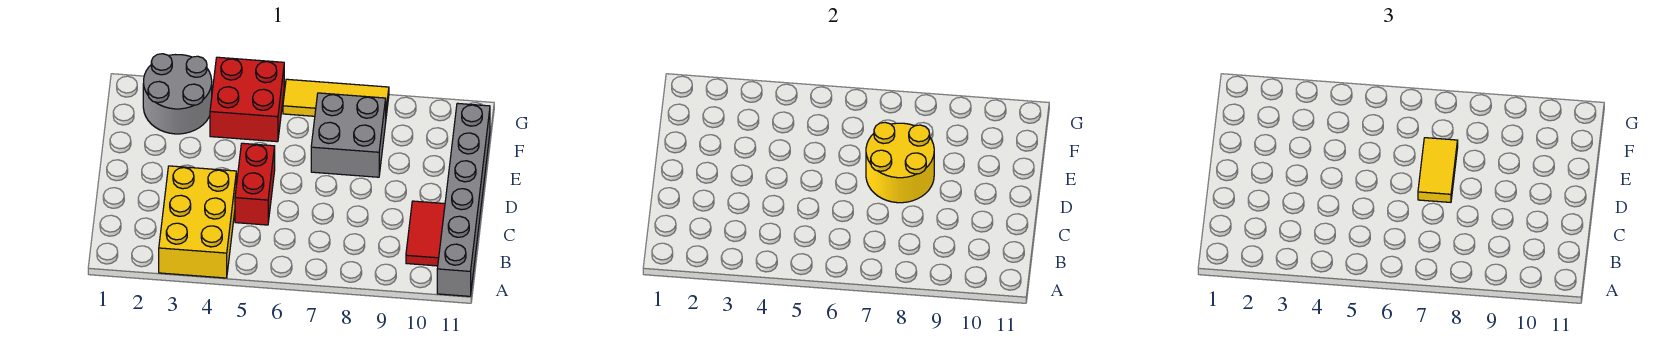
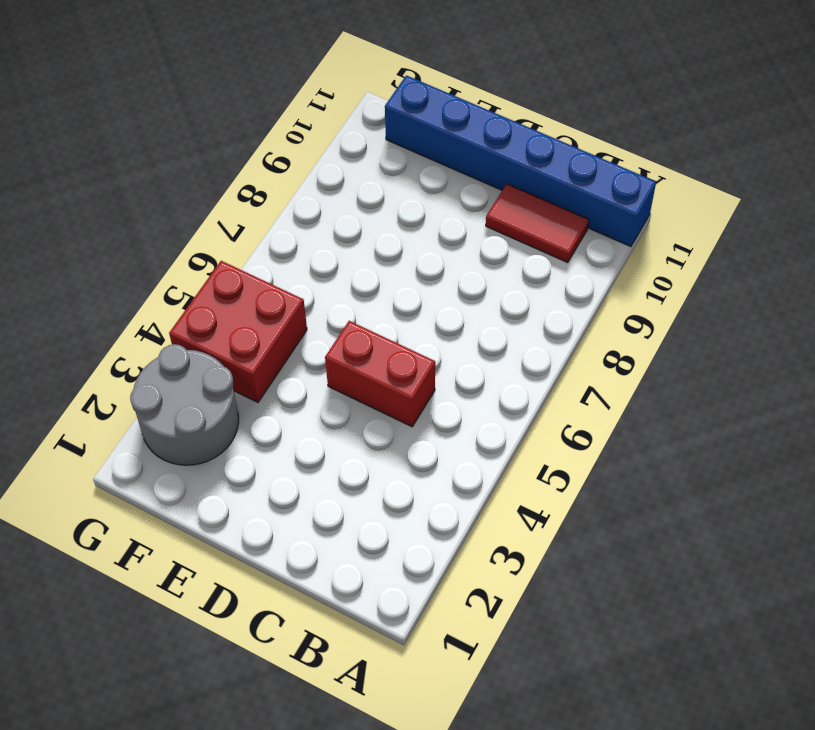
blue brick A11:F11 level 1 -> grey brick A11:F11 level 1
none -> yellow brick A3:C4 level 1
none -> grey brick E7:F8 level 1

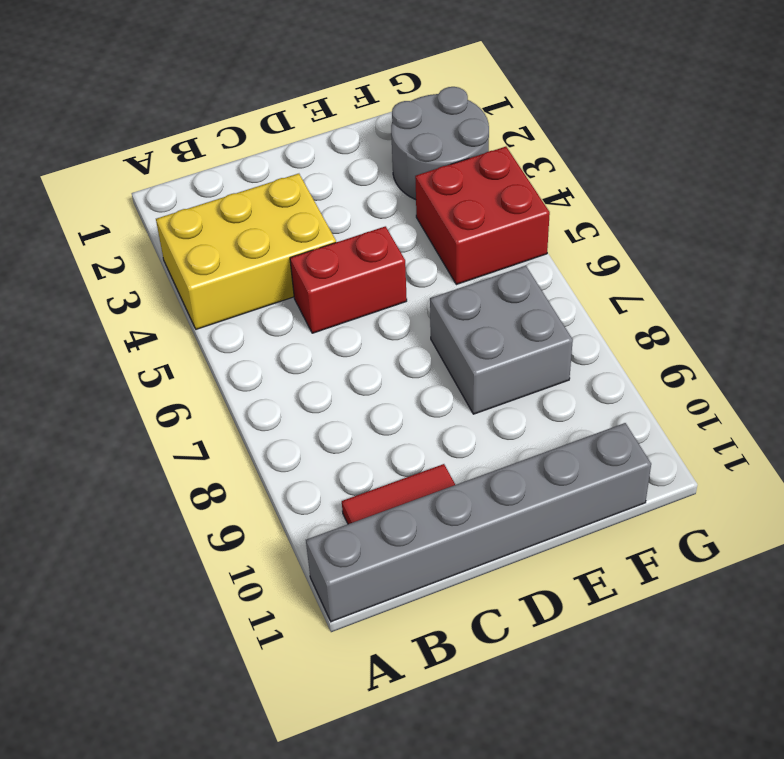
none -> yellow tile G6:G8 level 1
none -> yellow round brick D7:E8 level 2

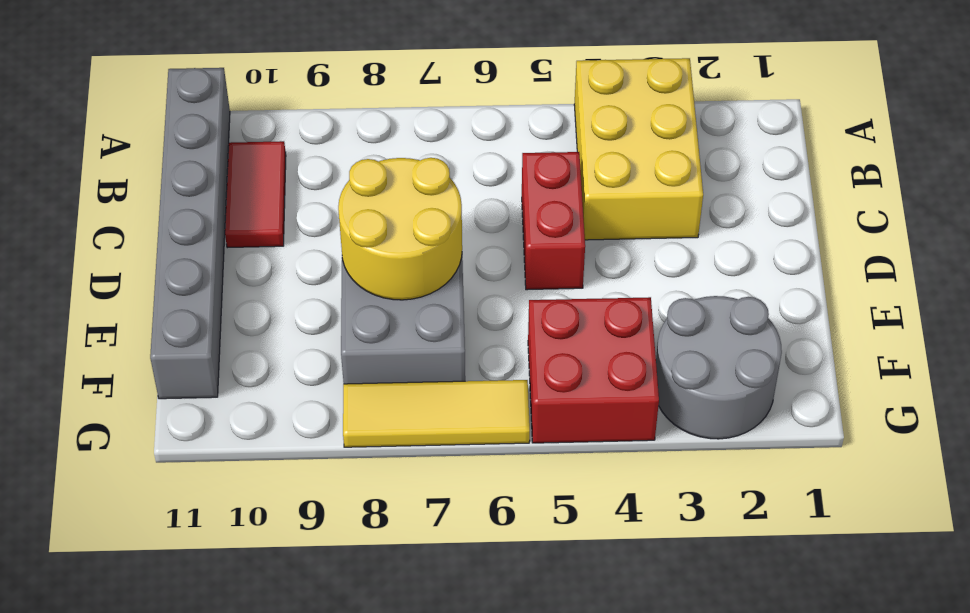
none -> yellow tile D7:E7 level 3

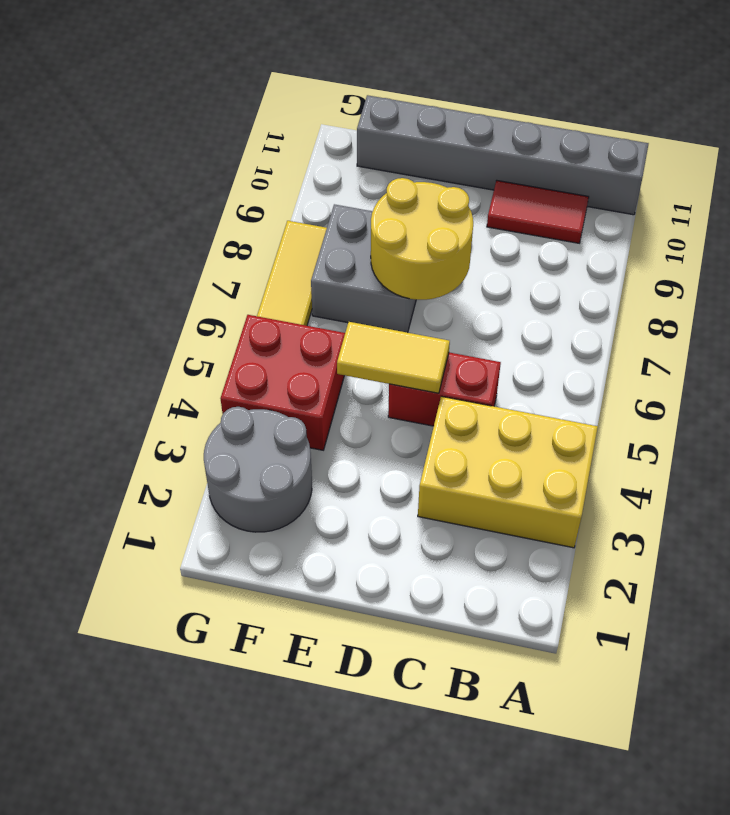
yellow tile D5:E5 level 2 -> yellow tile D7:E7 level 3

